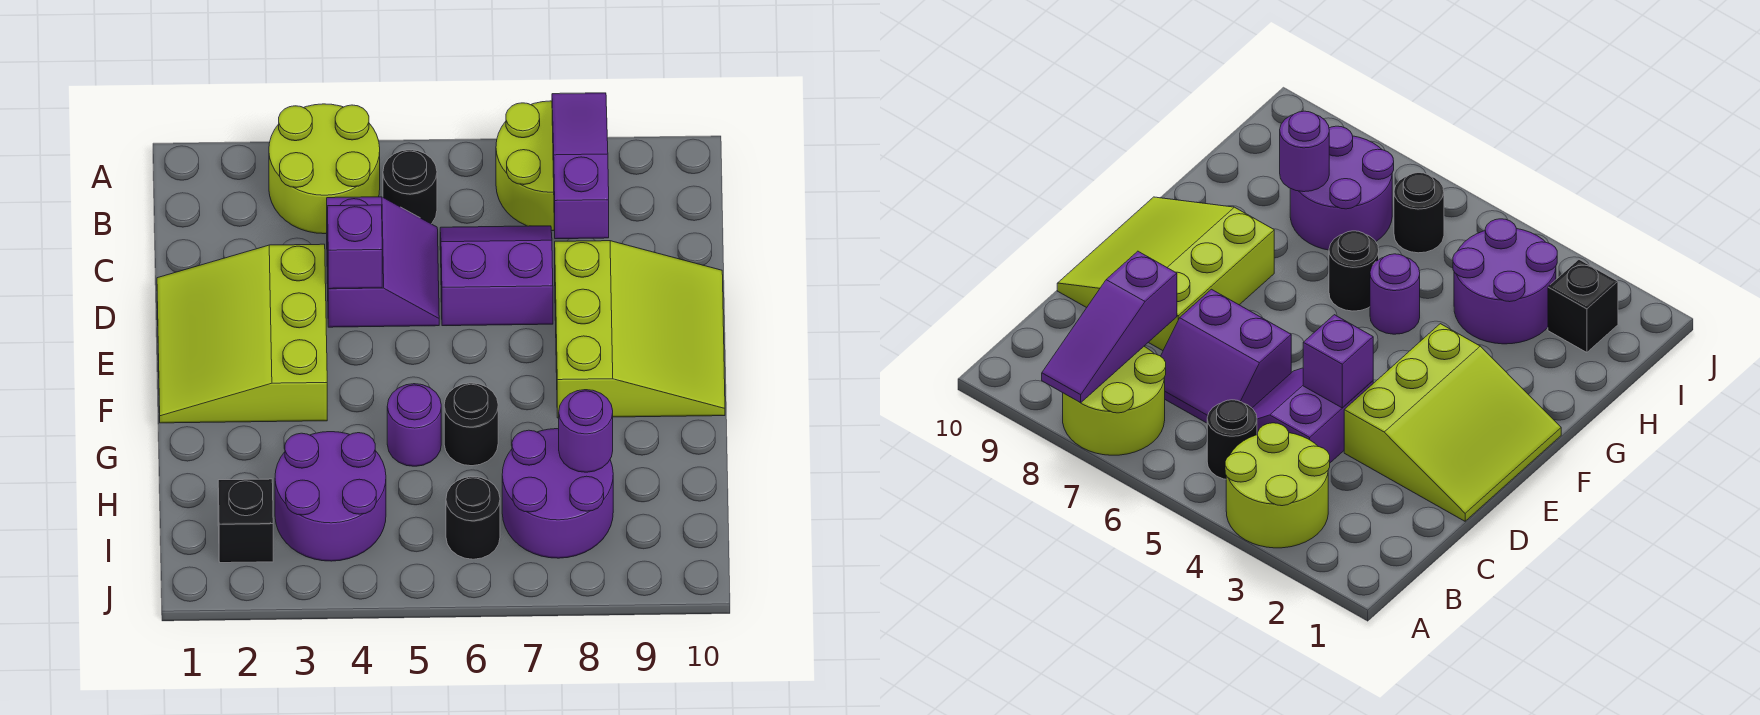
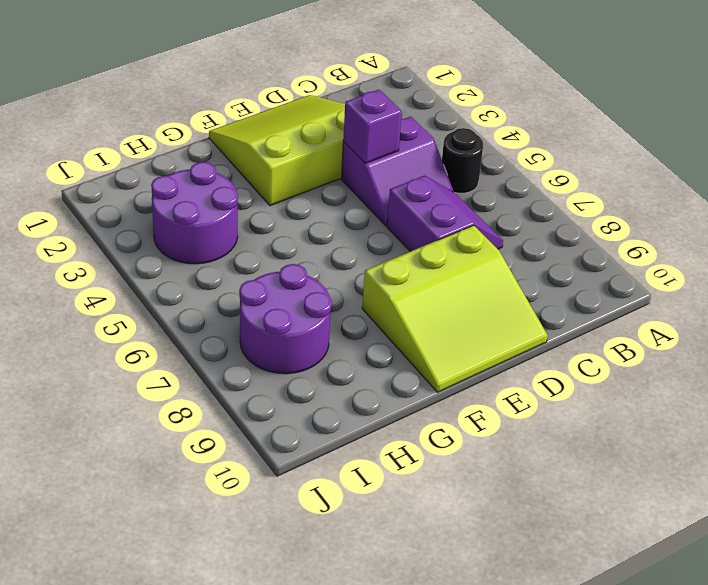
none -> lime round brick A3:B4 level 1
none -> lime round brick A7:B8 level 1
none -> purple round brick G5 level 1

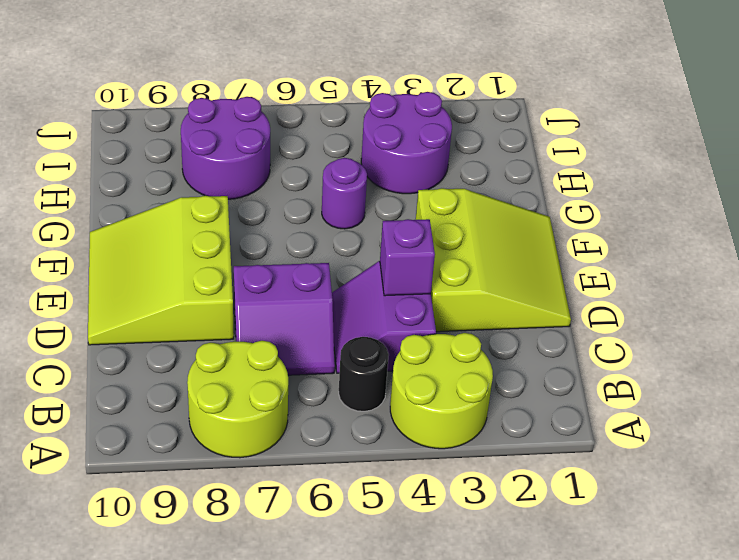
none -> black round brick G6 level 1
none -> black brick I2 level 1
none -> black round brick I6 level 1

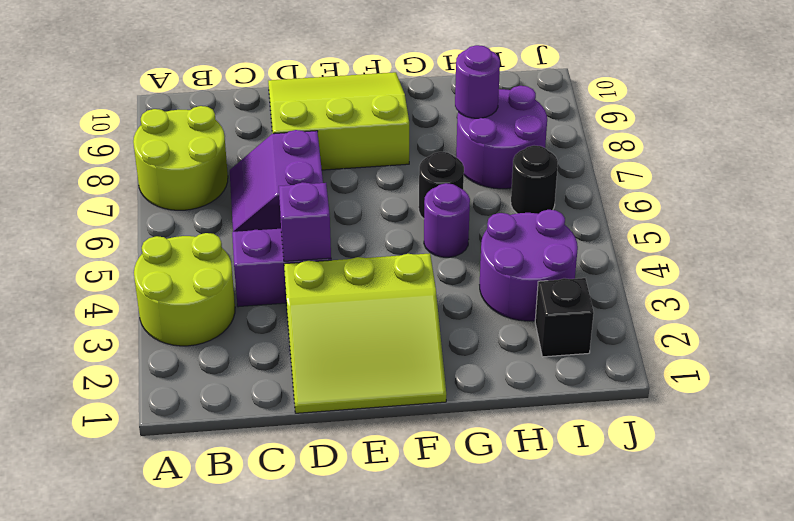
none -> black round brick B5 level 1
none -> purple slope A8:C8 level 2 top C

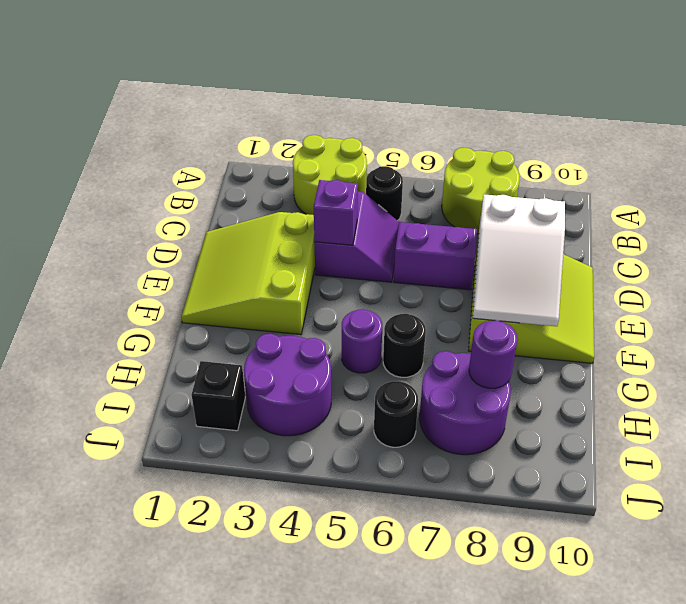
white slope D8:F9 level 2 top D -> none
none -> purple slope A8:C8 level 2 top C

